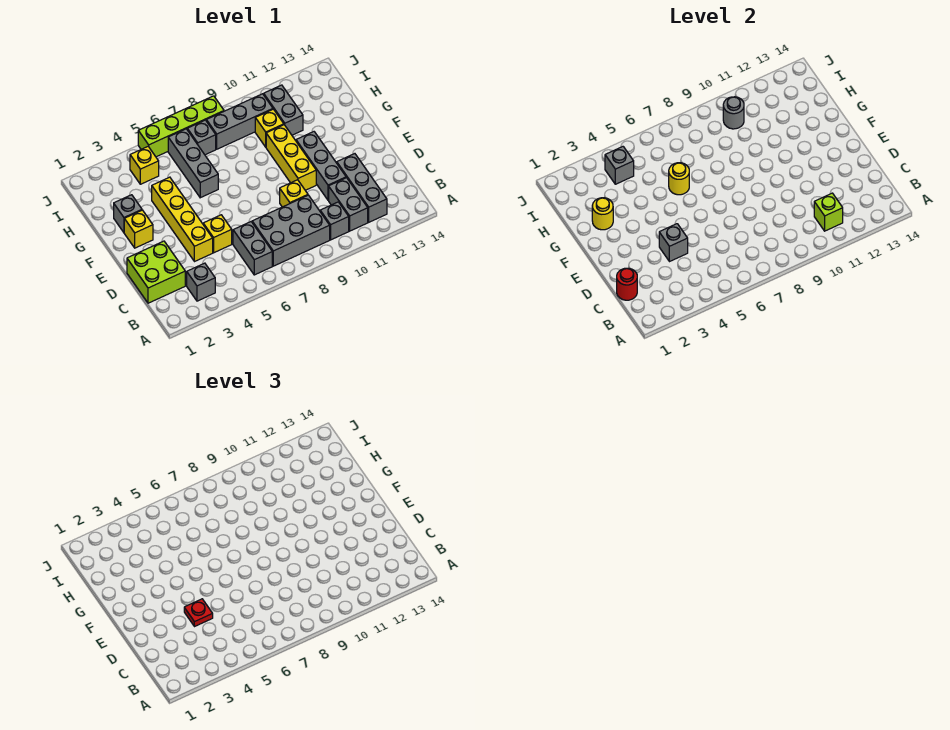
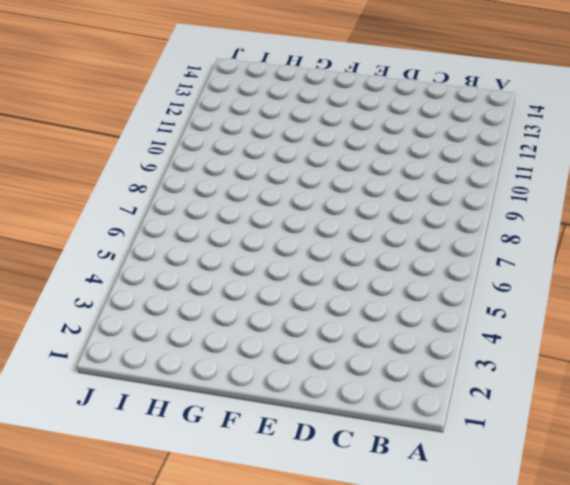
none -> grey brick B3 level 1
none -> grey brick B6:C6 level 1
none -> grey brick B7:C9 level 1

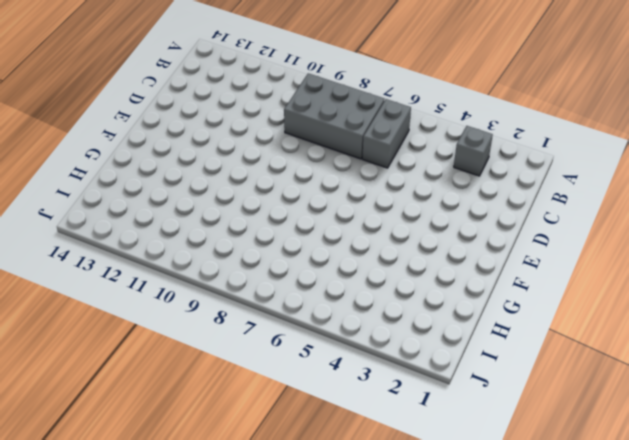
none -> grey brick B10 level 1
none -> grey brick B11:C11 level 1
none -> grey brick B12:D12 level 1

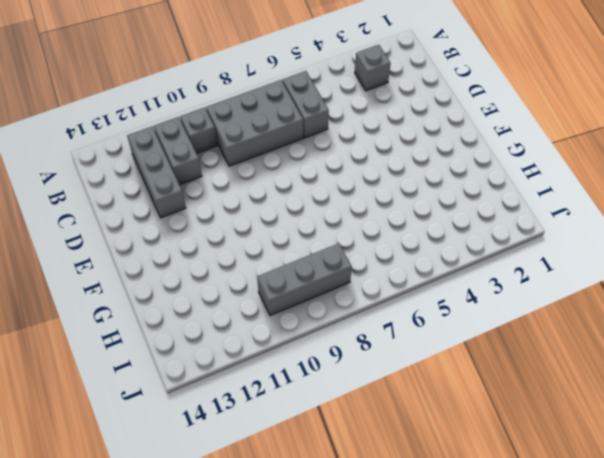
none -> lime brick C1:D2 level 1
none -> yellow brick D4:G4 level 1
none -> yellow brick D5 level 1

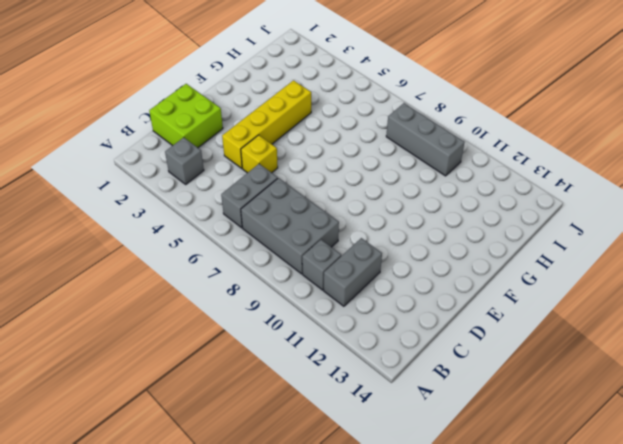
none -> grey brick B12:D12 level 1
none -> yellow brick D9 level 1
none -> grey brick D11:F11 level 1

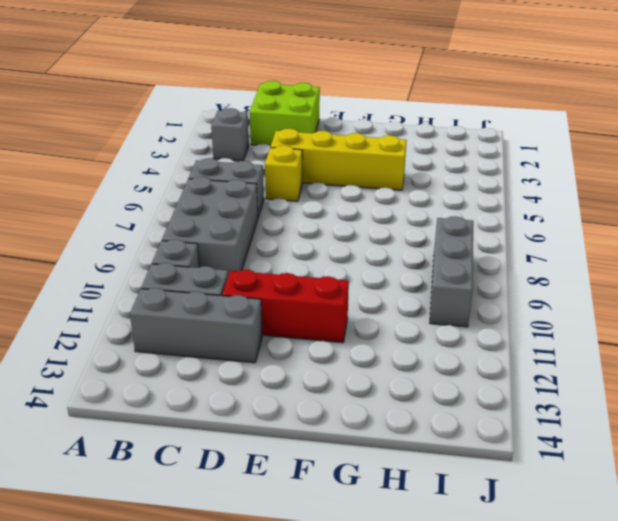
red brick D11:F11 level 1 -> grey brick D11:F11 level 1
none -> yellow brick D9 level 1
none -> yellow brick E10:G10 level 1
none -> yellow brick F2 level 1

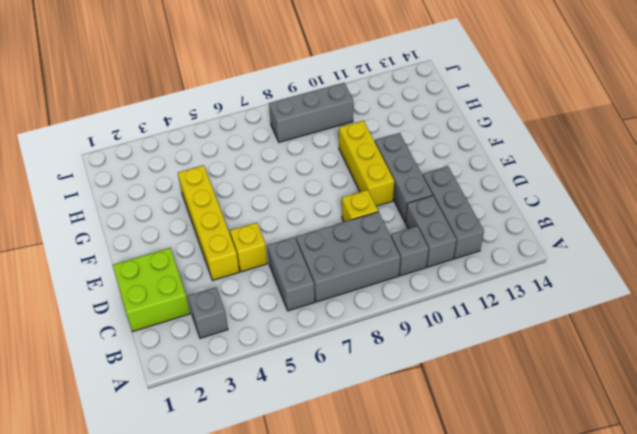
none -> yellow brick F2 level 1
none -> grey brick G2 level 1
none -> grey brick G6:I6 level 1

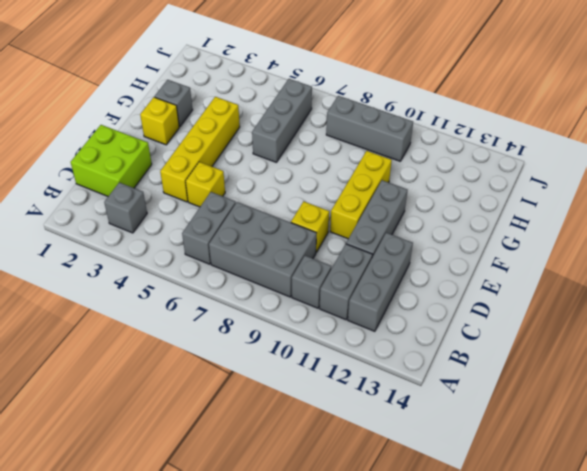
none -> yellow brick H10 level 1
none -> grey brick H11:I11 level 1
none -> yellow brick I4 level 1

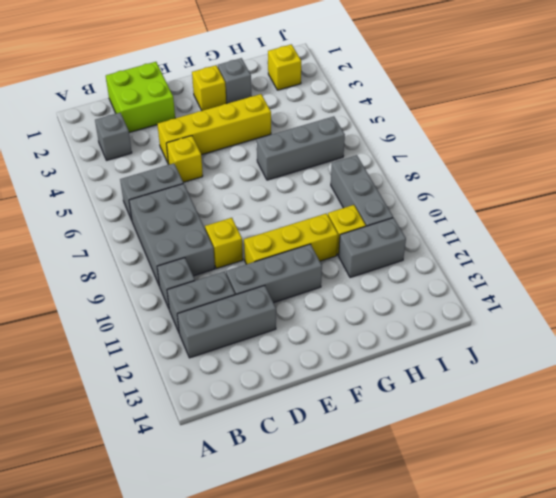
yellow brick I2 level 1 -> yellow brick I4 level 1
none -> grey brick I7 level 1
none -> lime brick J5:J8 level 1
none -> lime brick B11 level 2

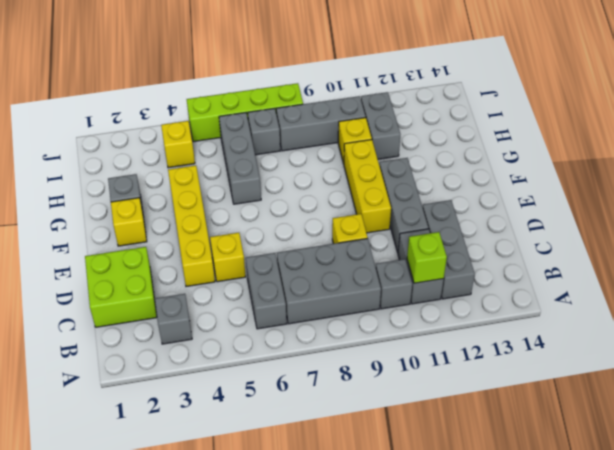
none -> red round brick C1 level 2
none -> grey brick D4 level 2
none -> yellow round brick G2 level 2

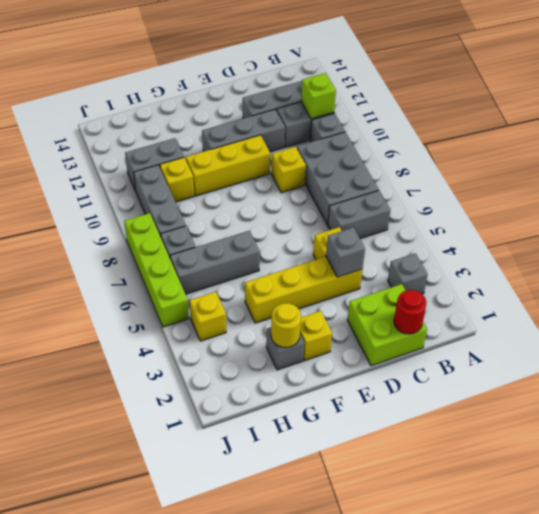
none -> yellow round brick G6 level 2
none -> grey brick I4 level 2
none -> grey round brick I10 level 2

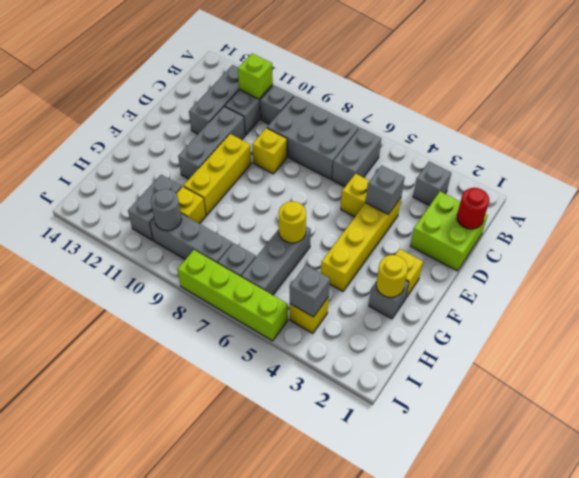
none -> red plate D4 level 3

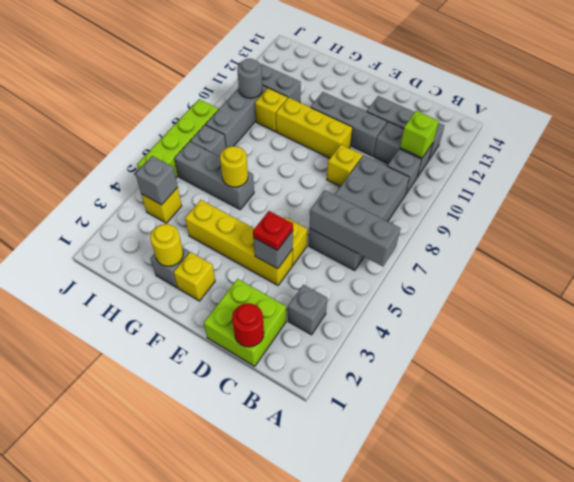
grey brick A6:C6 level 2 -> none

